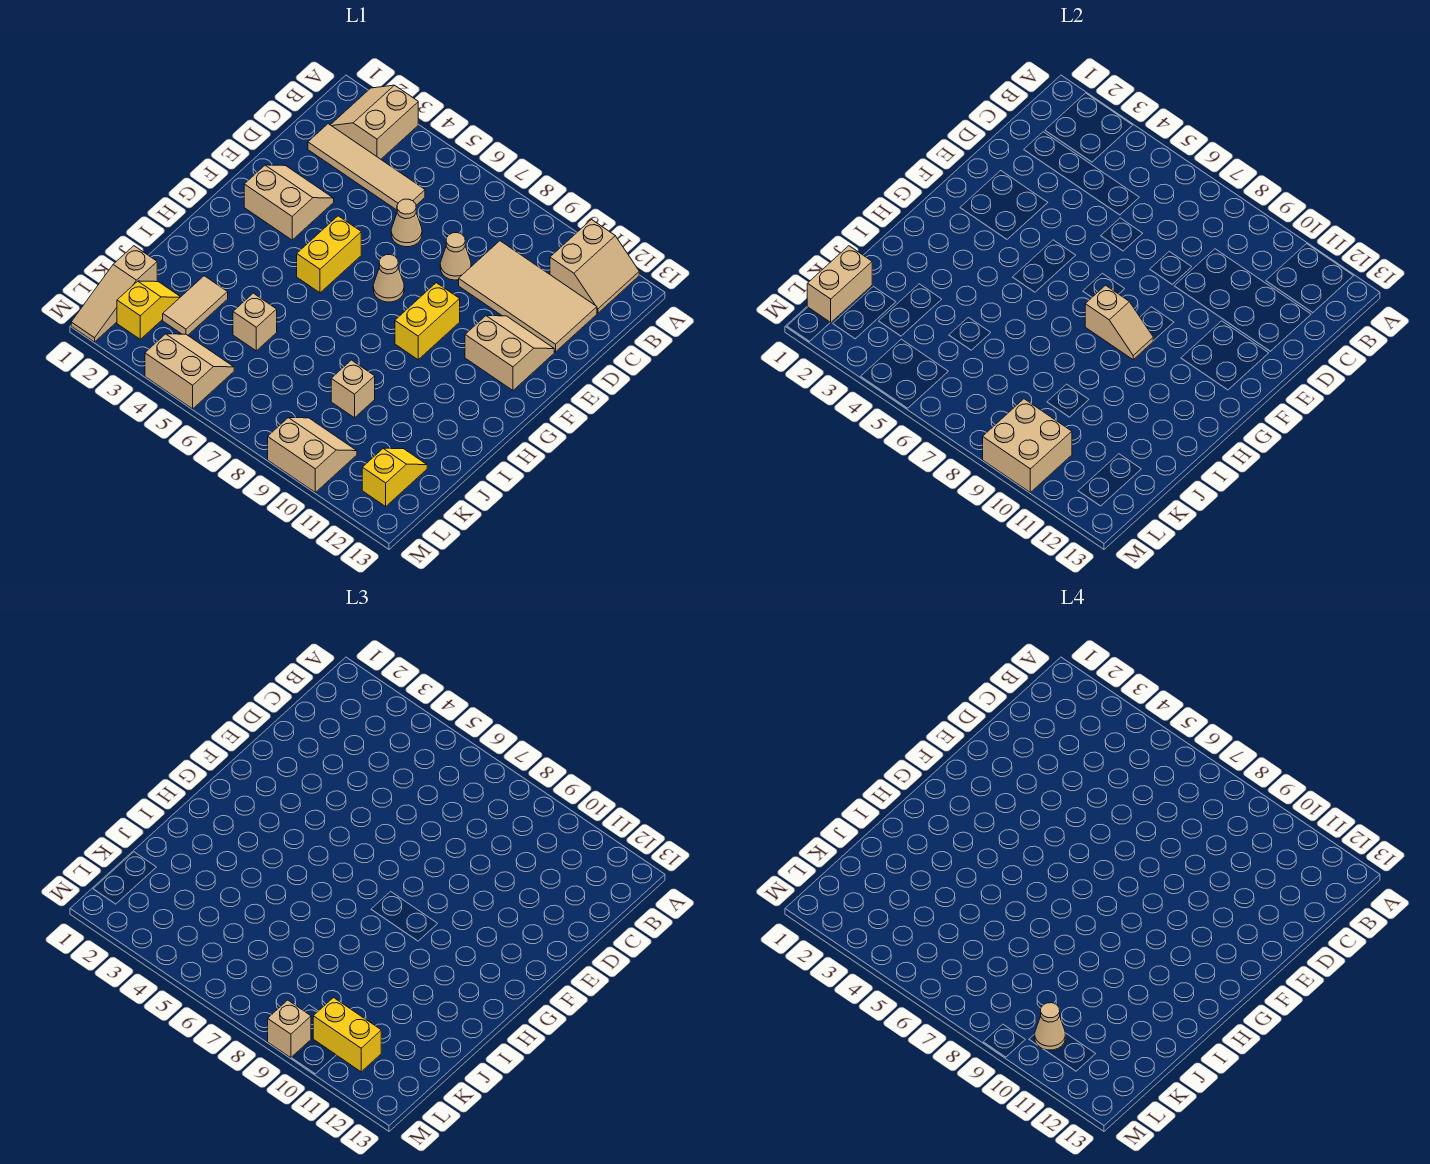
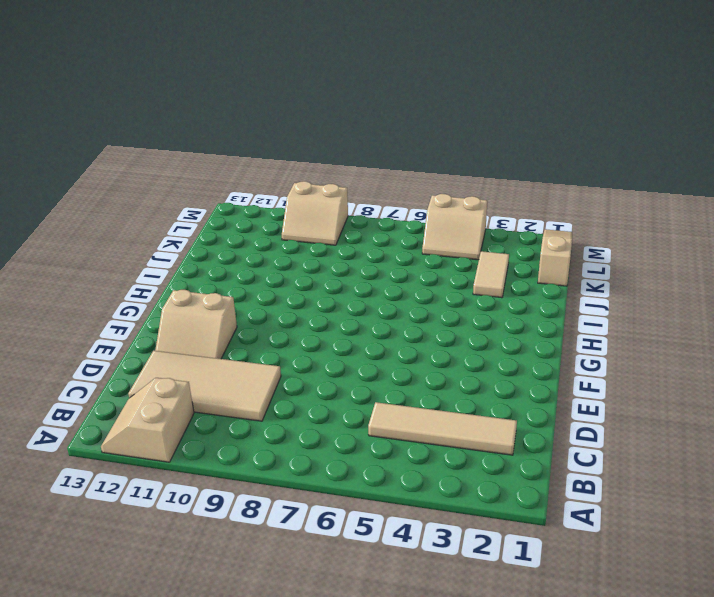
none -> tan slope A2:B3 level 1 top 3
none -> tan cone D6 level 1
none -> tan cone D8 level 1

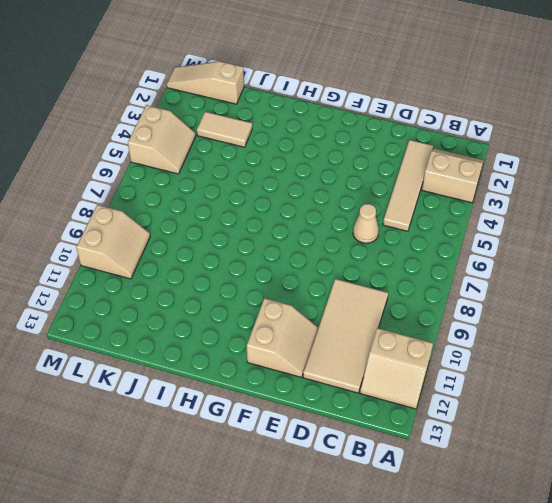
none -> tan cone D8 level 1
none -> tan slope E2:F3 level 1 top F
none -> yellow brick F5:G5 level 1

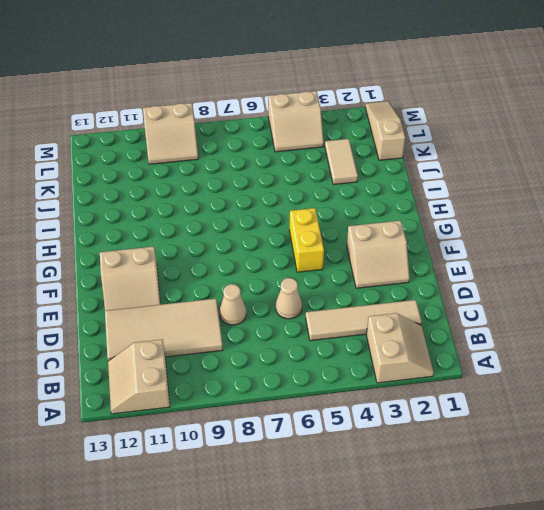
none -> tan cone F7 level 1
none -> yellow brick F9:G9 level 1
none -> tan brick J5 level 1

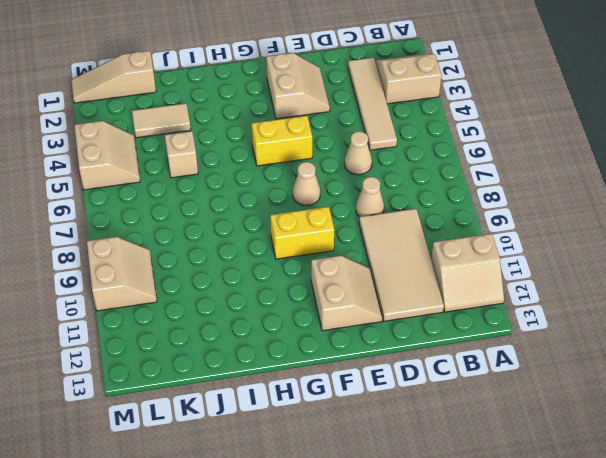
none -> tan brick J9 level 1
none -> yellow slope K2:L2 level 1 top L
none -> yellow slope K12:L12 level 1 top L

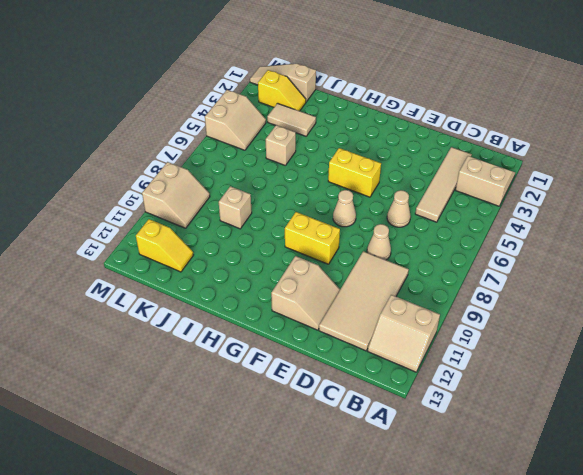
none -> tan slope E2:F3 level 1 top F
none -> tan slope G8:G9 level 2 top 8
none -> tan brick K1:L1 level 2

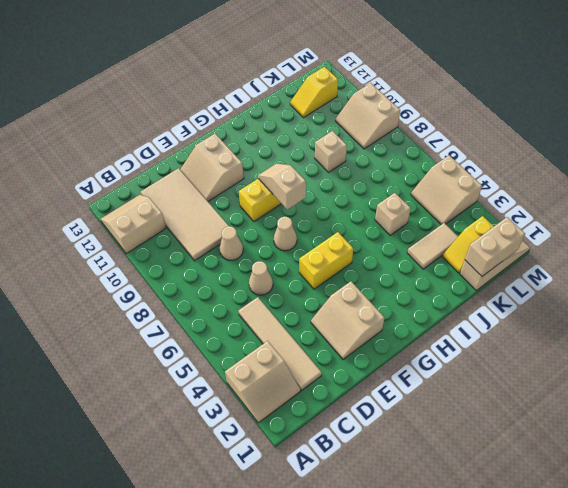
none -> tan brick L9:M10 level 2
none -> yellow brick L10:L11 level 3
none -> tan brick M9 level 3

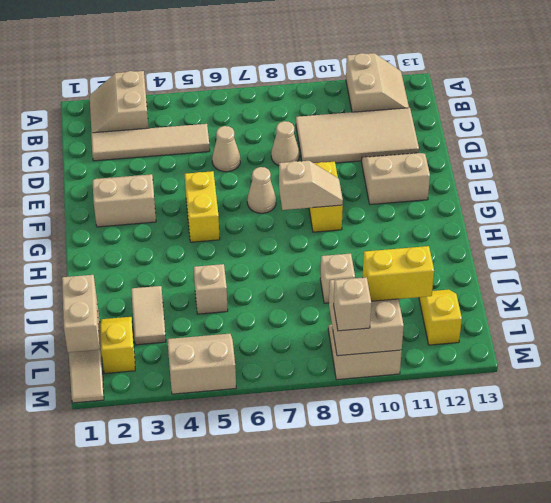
none -> tan cone L10 level 4

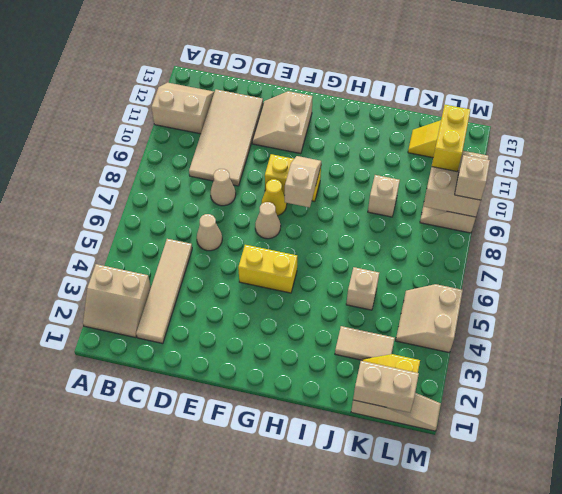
yellow cone F8 level 1 -> none
none -> tan slope E2:F3 level 1 top F
none -> tan cone L10 level 4

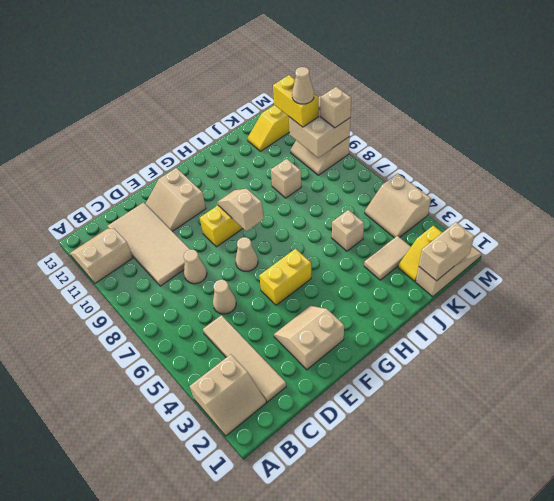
tan slope E2:F3 level 1 top 2 -> tan slope E2:F3 level 1 top F

